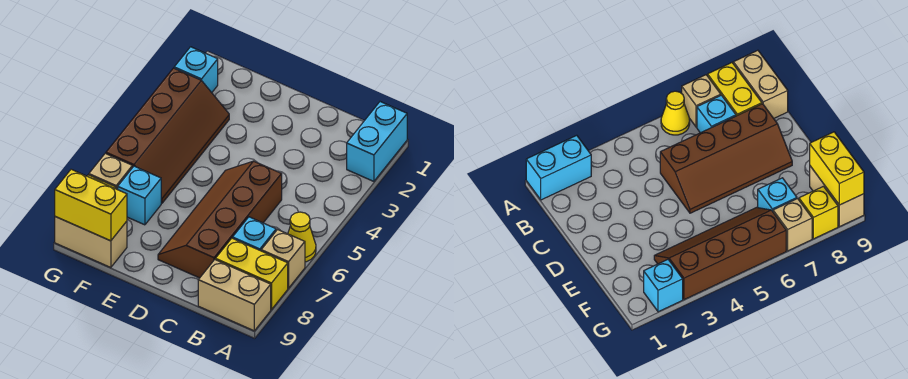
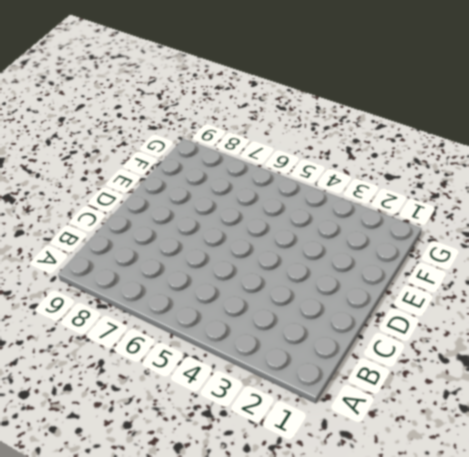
none -> cyan brick A1:A2 level 1
none -> yellow cone A6 level 1
none -> tan brick A7 level 1

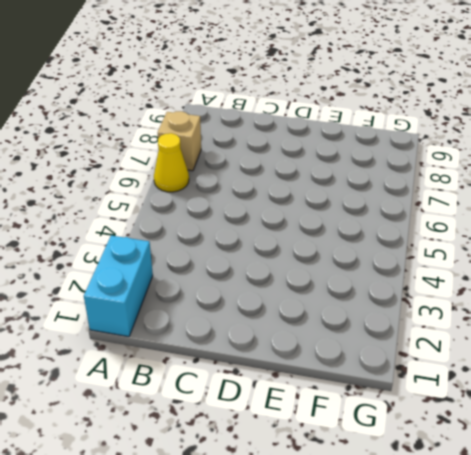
none -> yellow brick A8:B8 level 1
none -> tan brick A9:B9 level 1
none -> cyan brick B7 level 1

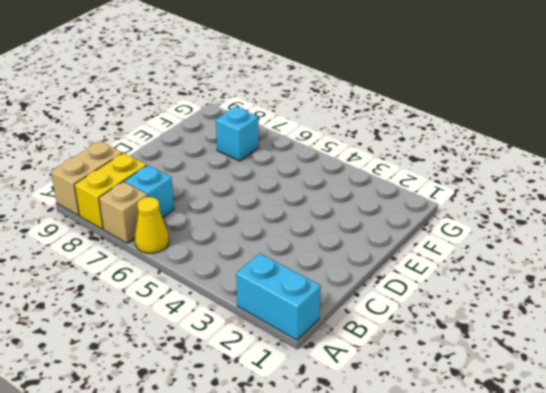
none -> brown slope C5:D8 level 1 top C
none -> brown slope F3:G6 level 1 top G
none -> tan brick F9:G9 level 1

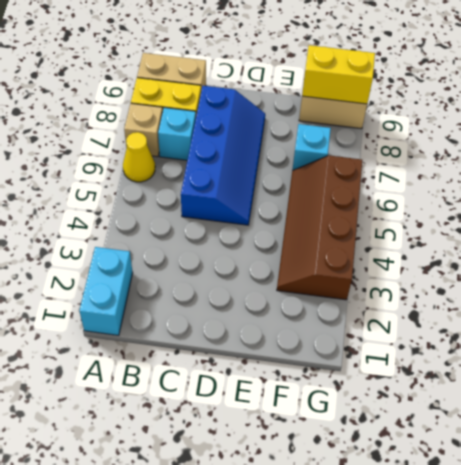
blue slope C5:D8 level 1 top C -> brown slope C5:D8 level 1 top C
none -> cyan brick G2 level 1
none -> tan brick G7 level 1
none -> yellow brick G8 level 1

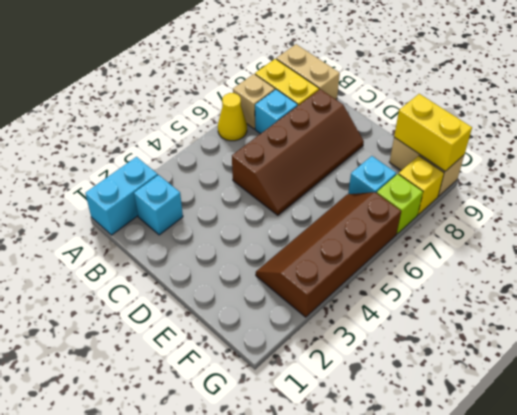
cyan brick B2 level 1 -> cyan brick G2 level 1
lime brick G7 level 1 -> tan brick G7 level 1

